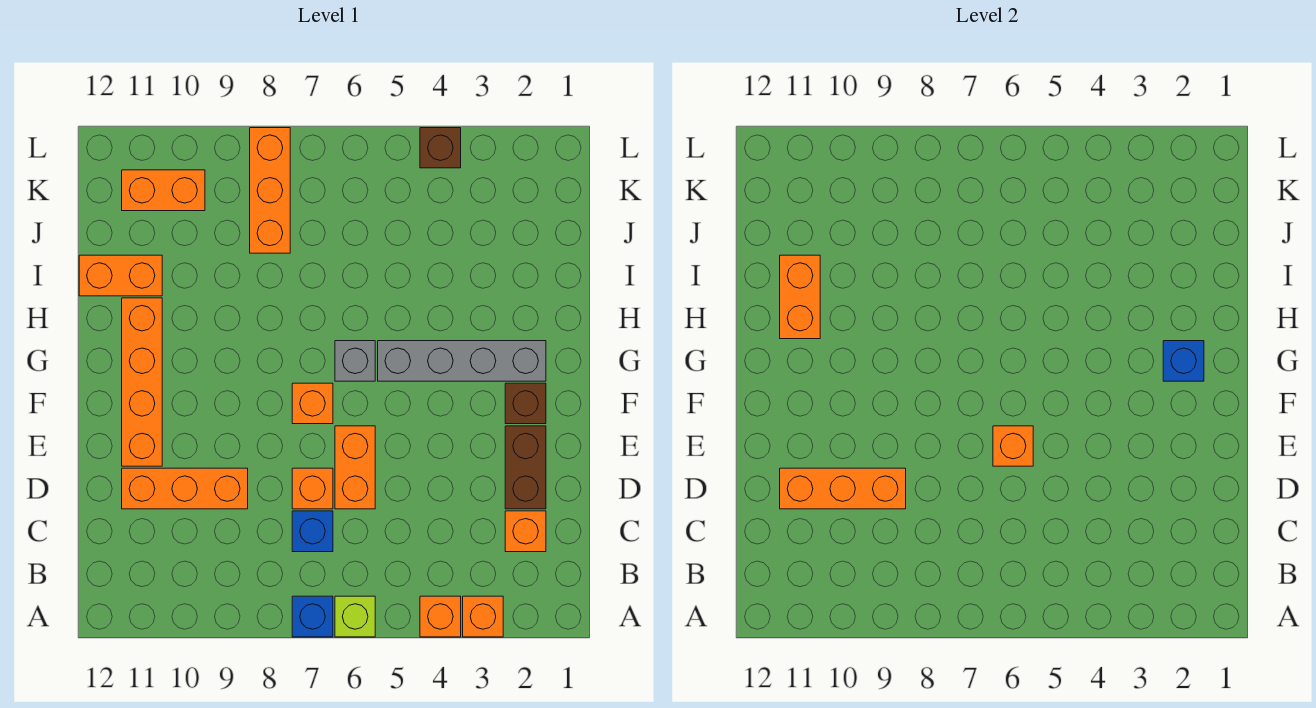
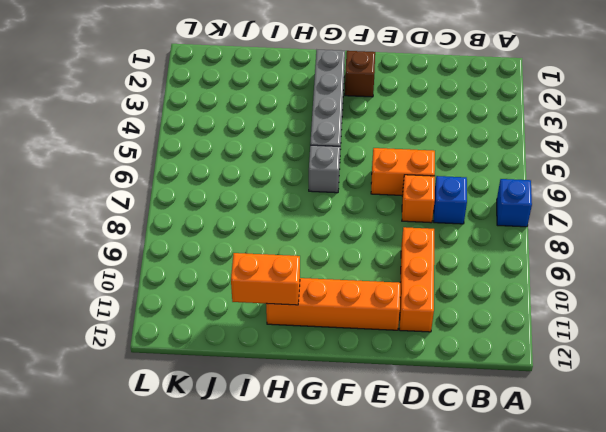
none -> orange brick A3 level 1
none -> orange brick A4 level 1
none -> lime brick A6 level 1

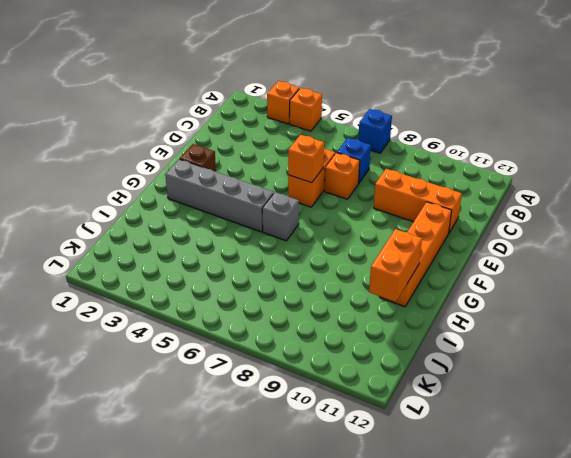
none -> lime brick A6 level 1
none -> orange brick C2 level 1
none -> brown brick D2:E2 level 1

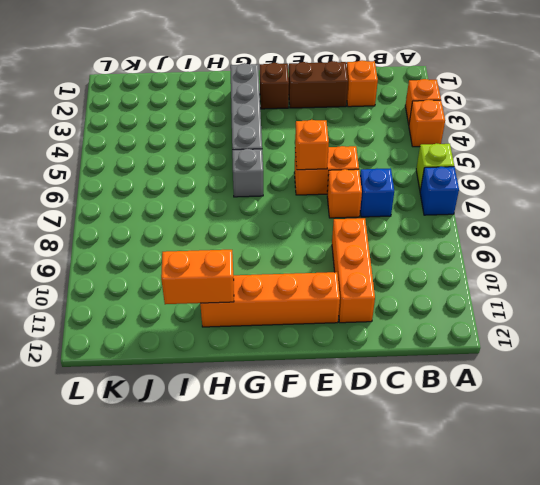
none -> orange brick F7 level 1
none -> orange brick I11:I12 level 1
none -> orange brick J8:L8 level 1

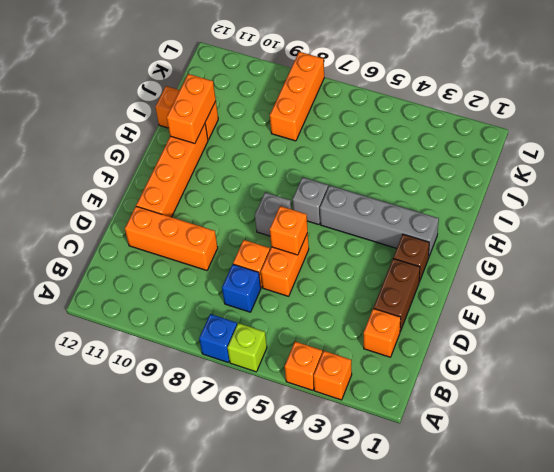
grey brick F7 level 1 -> orange brick F7 level 1
none -> orange brick K10:K11 level 1
none -> brown brick L4 level 1
none -> orange brick D9:D11 level 2

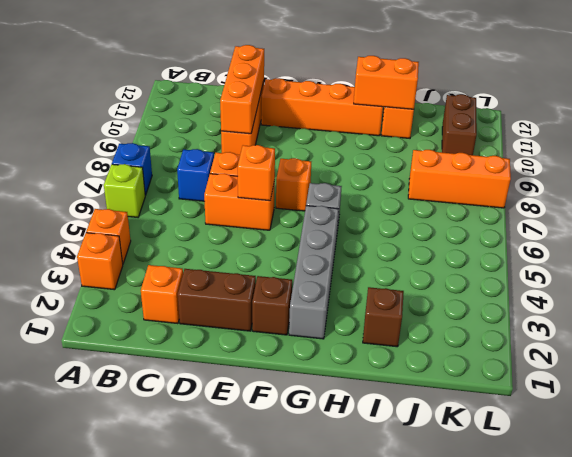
brown brick I2 level 1 -> brown brick L4 level 1
brown brick K10:K11 level 1 -> orange brick K10:K11 level 1
none -> blue brick G2 level 2

